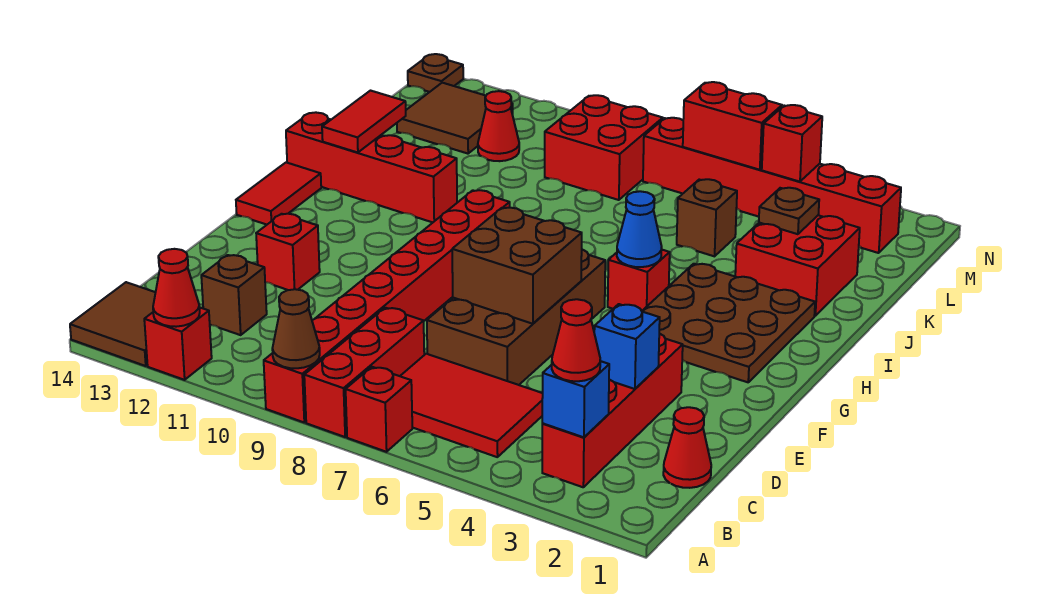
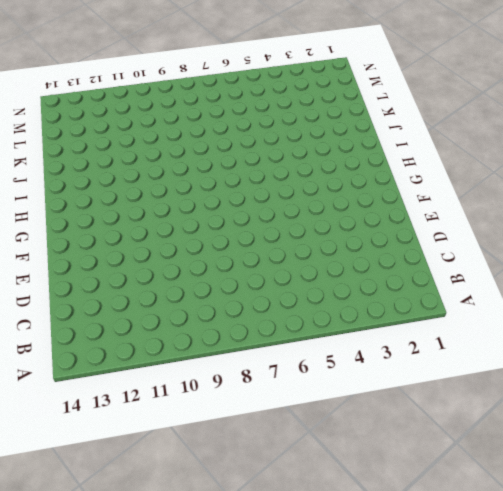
none -> red brick A7 level 1
none -> red brick A8:C8 level 1
none -> red brick A9:H9 level 1
none -> red brick A12 level 1

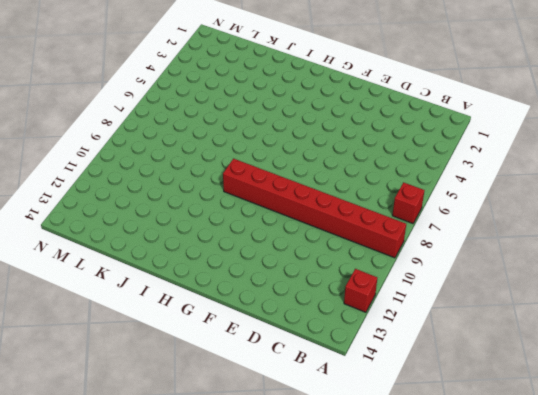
none -> red brick A8:C8 level 1
none -> brown tile A13:B14 level 1
none -> red brick B3:E3 level 1
none -> red tile B5:C7 level 1

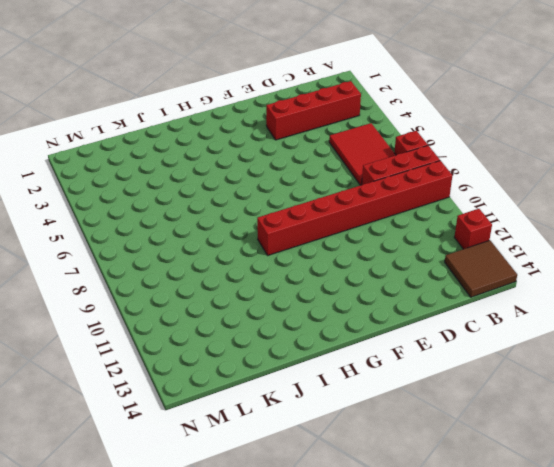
none -> red cone C1 level 1
none -> brown brick C12 level 1
none -> brown brick D6:G7 level 1
none -> red brick E12 level 1

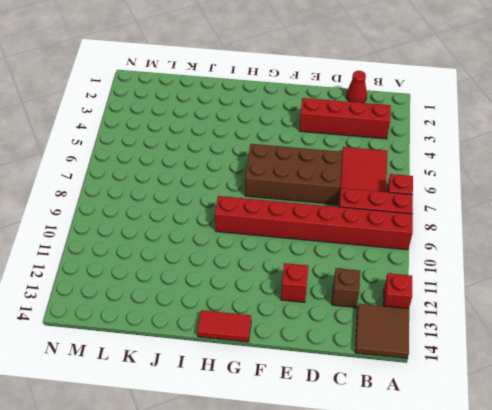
none -> brown plate G2:I4 level 1
none -> red brick H5 level 1
none -> red brick I11:I14 level 1
none -> red brick J2:K3 level 1

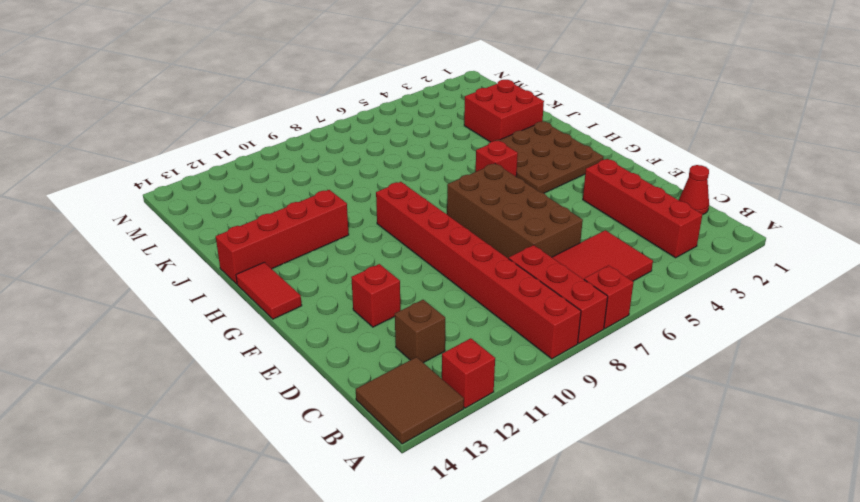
none -> brown brick K5 level 1
none -> red brick L8:M9 level 1
none -> red cone L11 level 1
none -> brown tile L12:M13 level 1

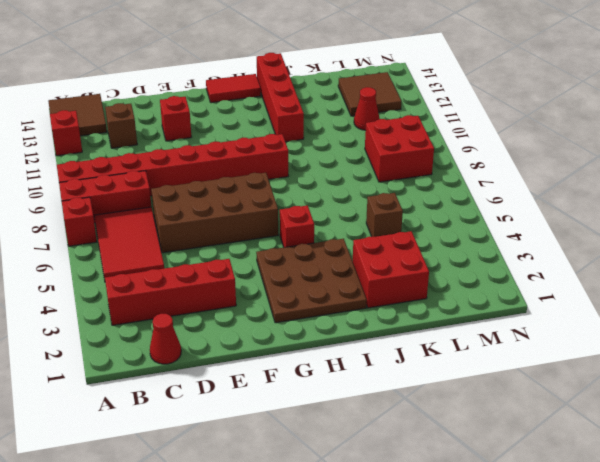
none -> red brick M2:M7 level 1
none -> brown plate N14 level 1
none -> brown cone A9 level 2
none -> red cone A12 level 2

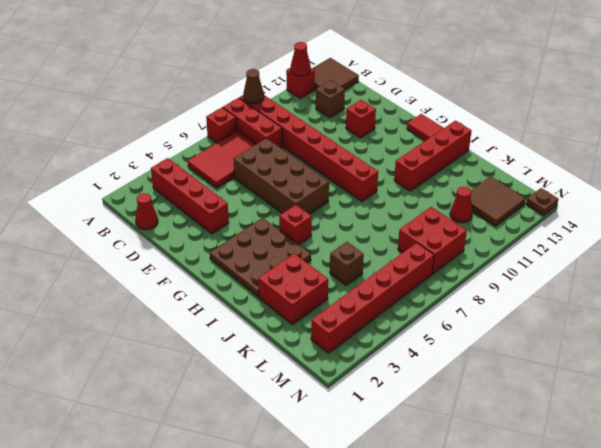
none -> blue brick B3 level 2
none -> blue brick D3 level 2
none -> brown brick E6:F7 level 2
none -> blue cone H5 level 2

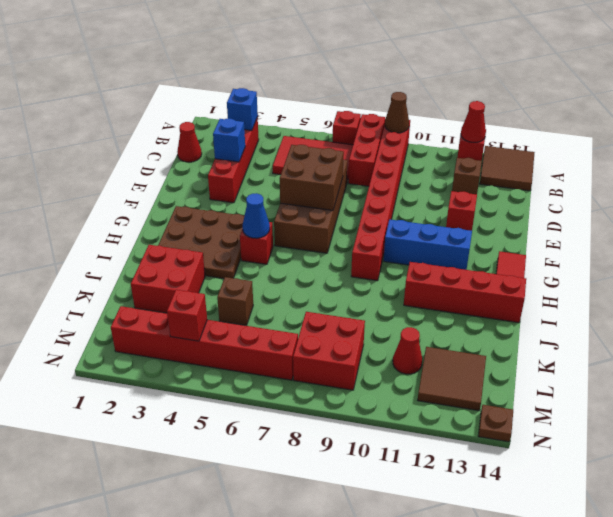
blue brick G10:G12 level 1 -> none
none -> red tile I13:J13 level 2
none -> brown plate K3 level 2
none -> red brick M5:M6 level 2
none -> red cone B3 level 3

